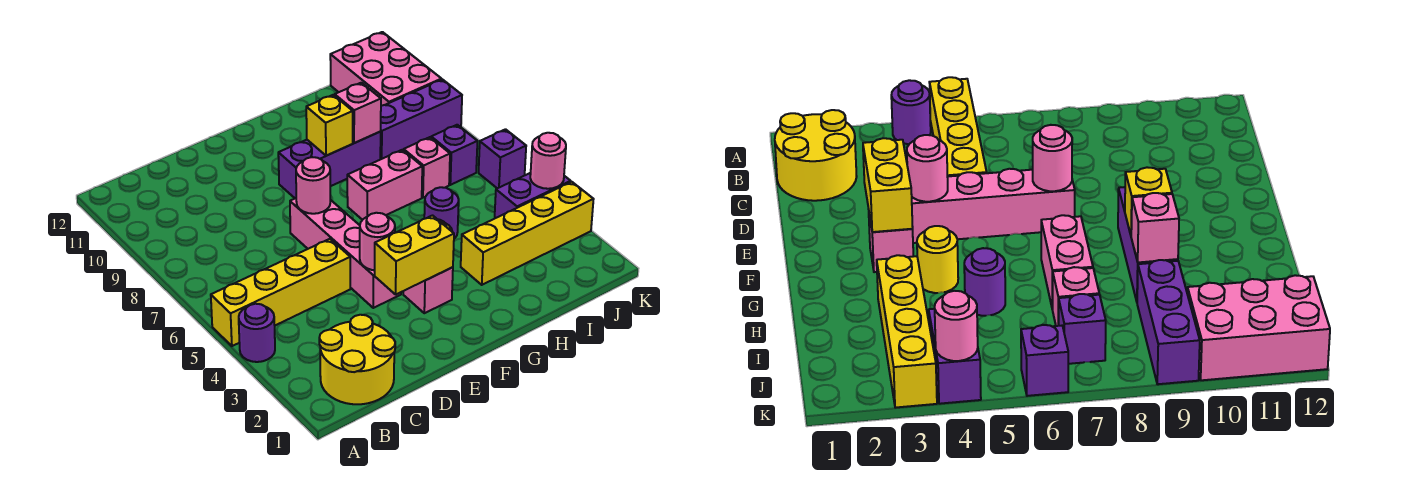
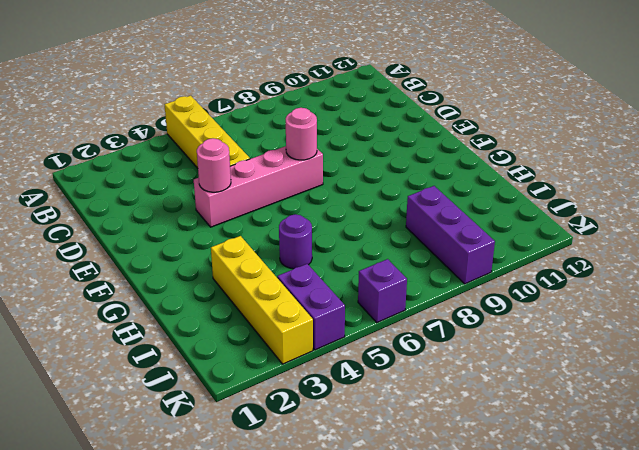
none -> purple round brick A4 level 1
none -> yellow round brick B1:C2 level 1
none -> pink brick F3 level 1

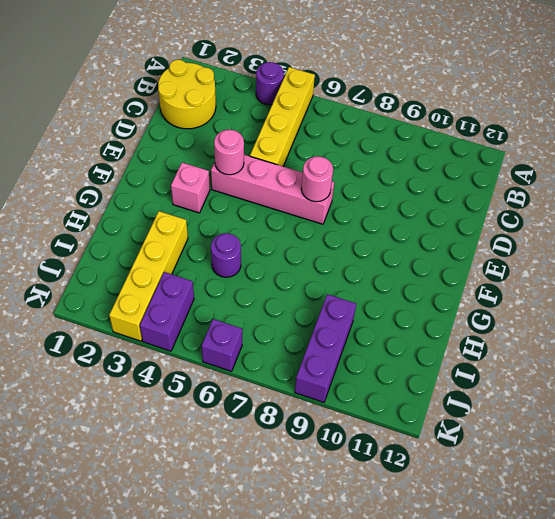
none -> purple brick F9:H9 level 1
none -> yellow round brick G4 level 1
none -> pink brick G7:H7 level 1

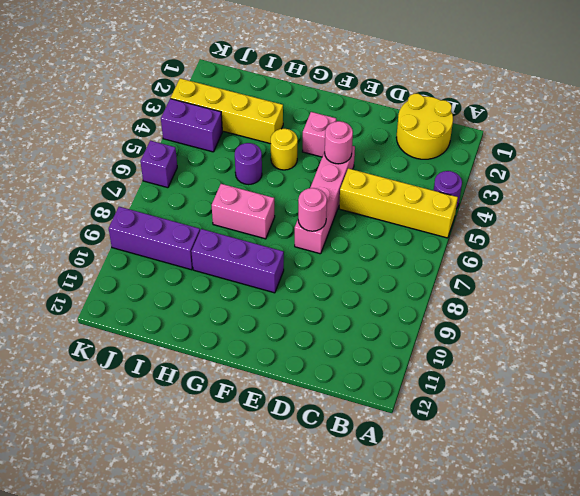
none -> pink brick I7 level 1
none -> purple brick J7 level 1
none -> pink brick J10:K12 level 1

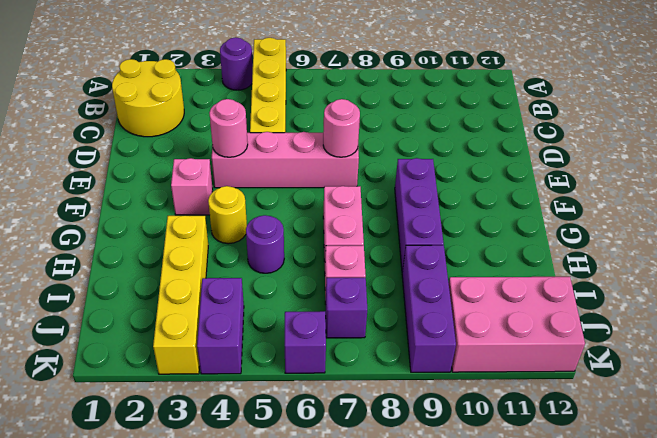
none -> yellow brick E3:F3 level 2
none -> yellow brick G9 level 2
none -> pink brick H9 level 2

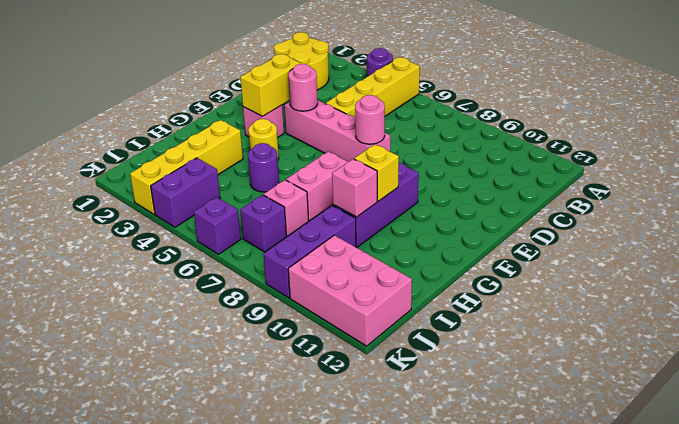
none -> pink round brick K4 level 2

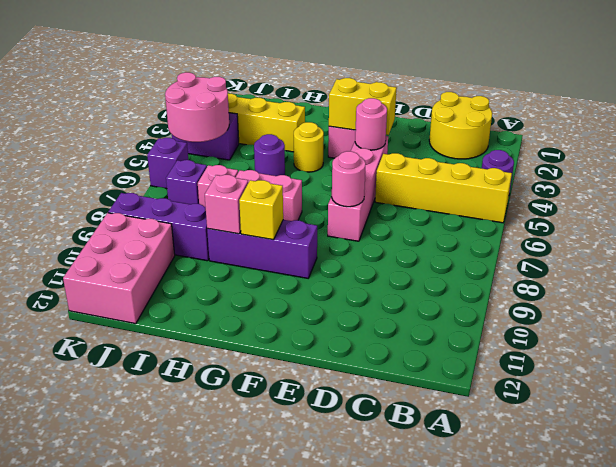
pink round brick J4:K5 level 2 -> pink round brick K4 level 2

